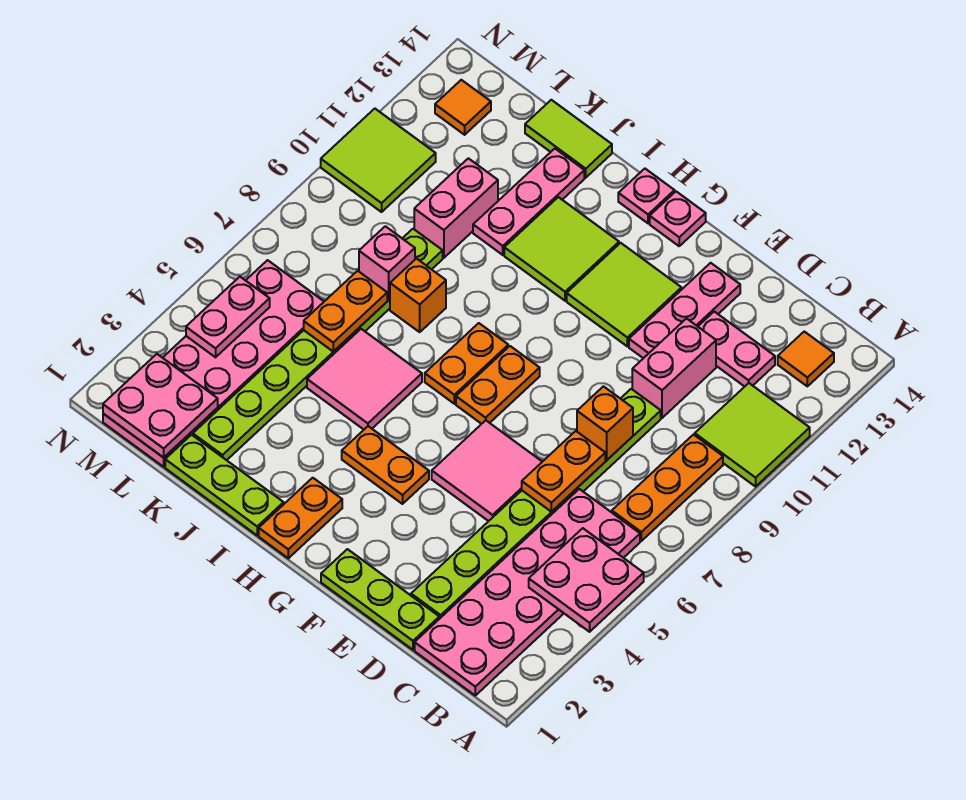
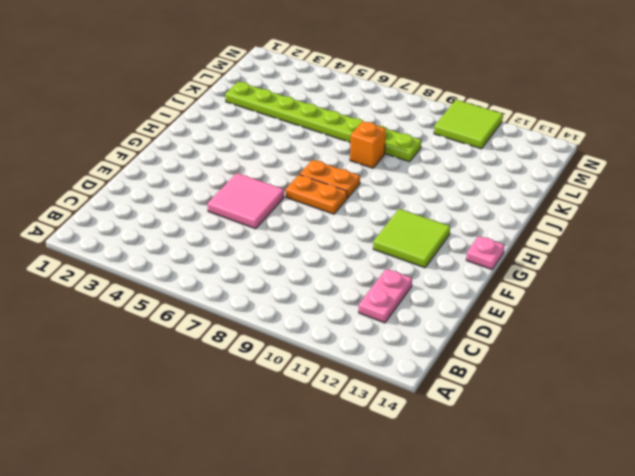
none -> lime tile A10:B11 level 1
none -> pink plate B1:C6 level 1
none -> orange plate B7:B9 level 1
none -> orange tile B13 level 1

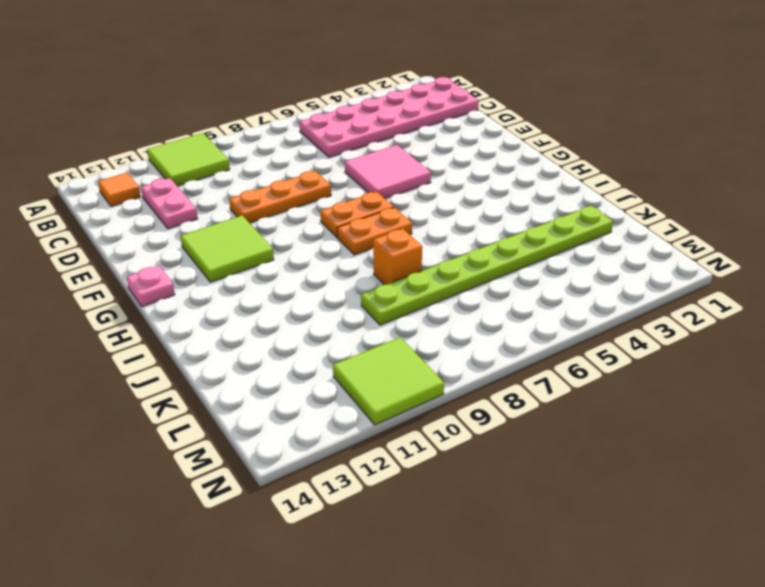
orange plate E8:E10 level 1 -> orange plate B7:B9 level 1
none -> lime plate D1:F1 level 1
none -> lime plate D2:D9 level 1
none -> pink brick D10:D11 level 1
none -> pink plate E11:E13 level 1

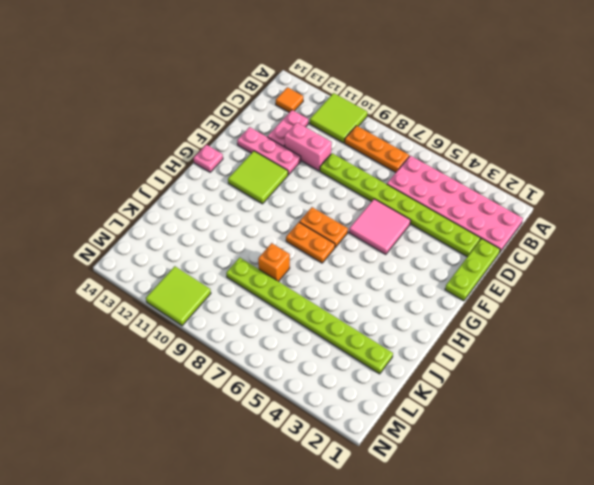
none -> orange plate G4:H4 level 1
none -> orange plate H1:H2 level 1
none -> lime tile H11:I12 level 1
none -> pink plate H14 level 1

